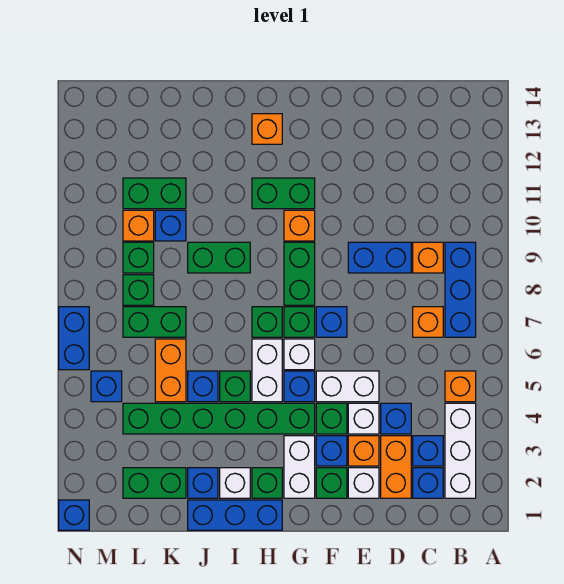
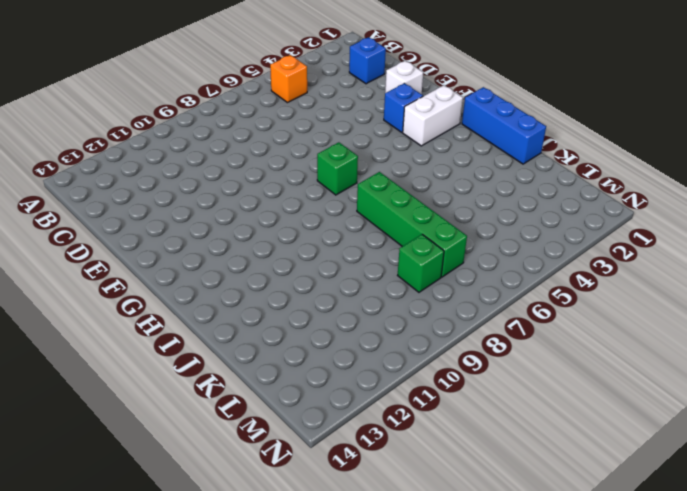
green brick I7:L7 level 1 -> green brick K7:L7 level 1
none -> white brick B2:B4 level 1
none -> blue brick B7:B9 level 1
none -> blue brick C3 level 1
none -> orange brick C7 level 1

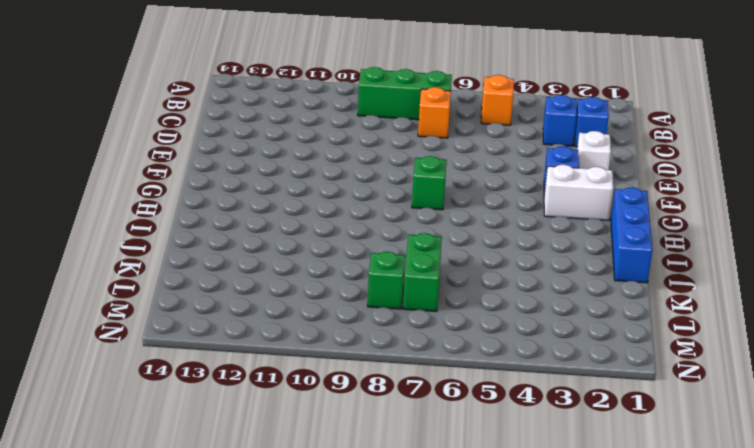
green brick B7:B9 level 1 -> blue brick B7:B9 level 1
none -> white brick B2:B4 level 1
none -> orange brick C9 level 1
none -> orange brick D2:D3 level 1
none -> blue brick D4 level 1

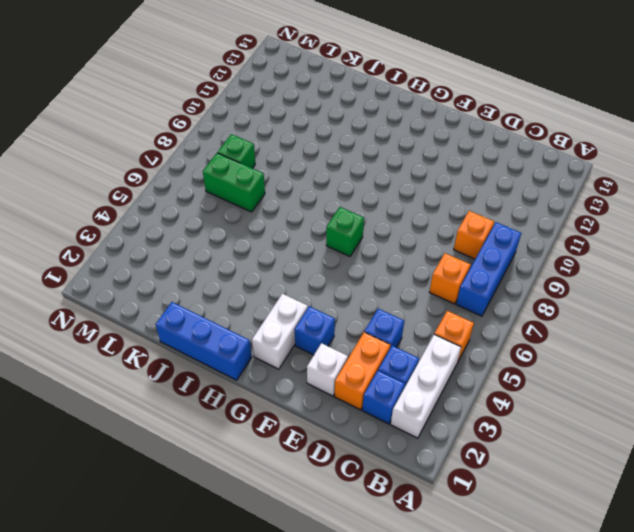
none -> blue brick D9:E9 level 1
none -> orange brick E3 level 1
none -> white brick E4 level 1
none -> white brick E5:F5 level 1

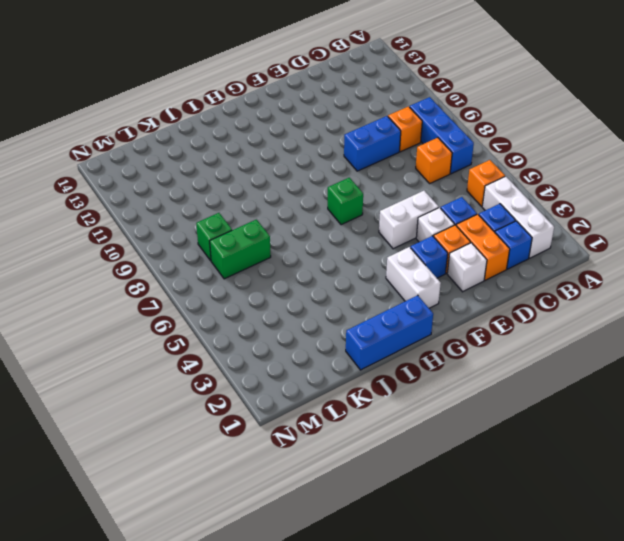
none -> green brick F2 level 1
none -> green brick F4 level 1
none -> blue brick F7 level 1
none -> green brick G4:L4 level 1

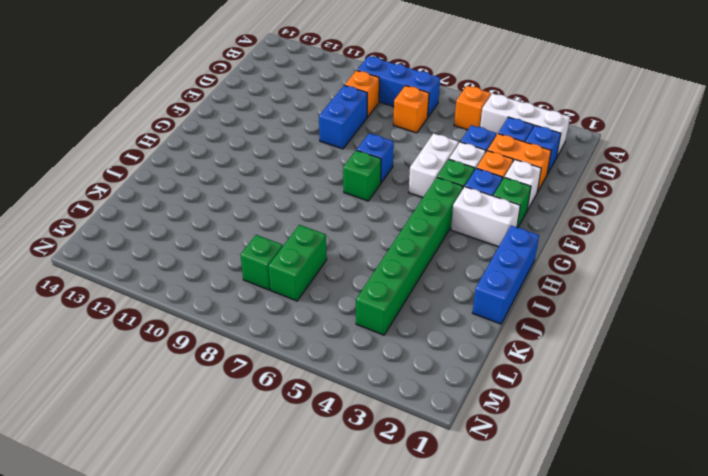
none -> blue brick G5 level 1
none -> white brick G6 level 1
none -> green brick G8:G9 level 1
none -> orange brick G10 level 1

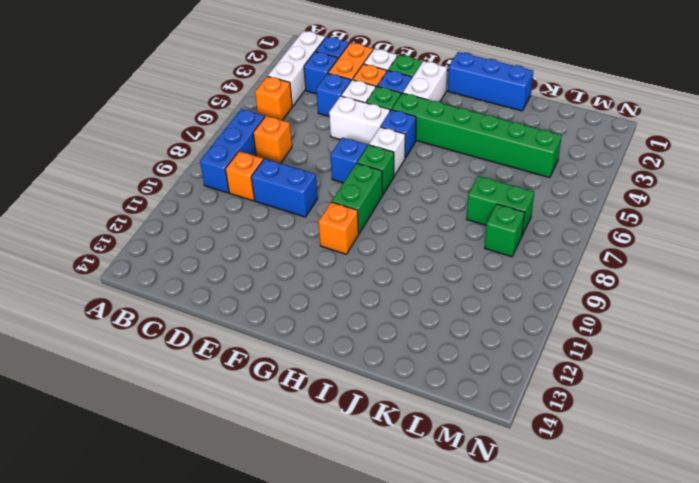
none -> green brick G11:H11 level 1
none -> green brick H2 level 1
none -> white brick H5:H6 level 1
none -> green brick H7 level 1

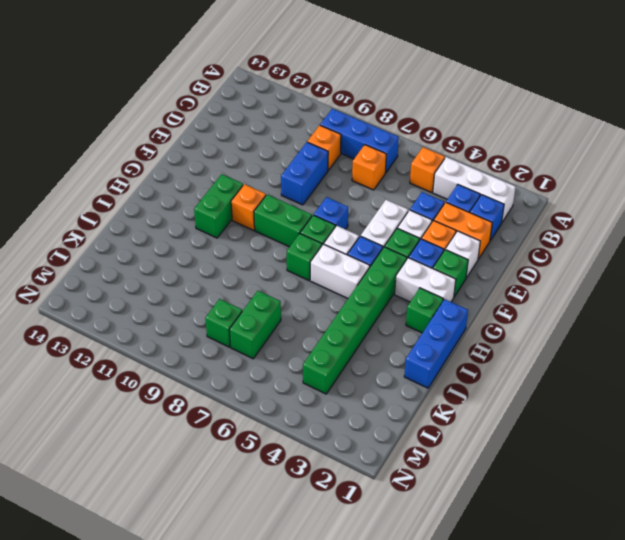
none -> orange brick H13 level 1
none -> white brick I2 level 1
none -> green brick I5 level 1
none -> green brick I9:J9 level 1

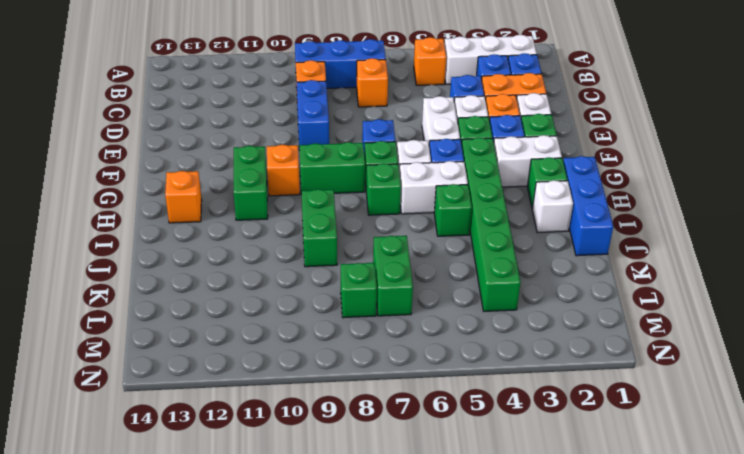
none -> blue brick J2 level 1
none -> blue brick J5 level 1
none -> green brick K2:L2 level 1
none -> orange brick K5:K6 level 1

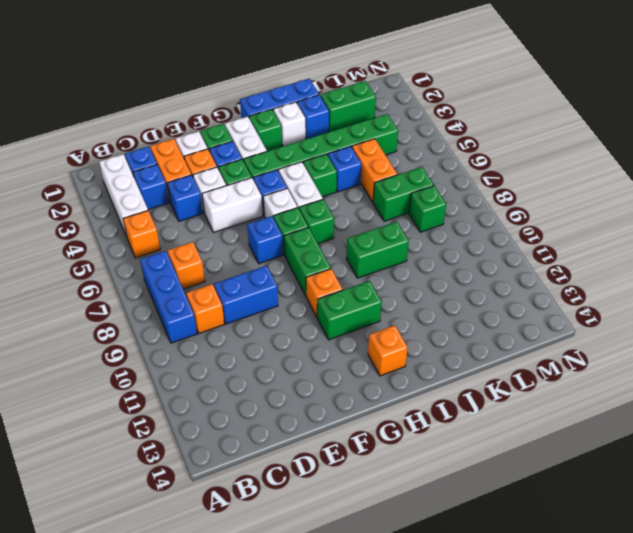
none -> blue brick K10 level 1
none -> green brick K11:L11 level 1
none -> green brick L9 level 1
none -> orange brick L10 level 1

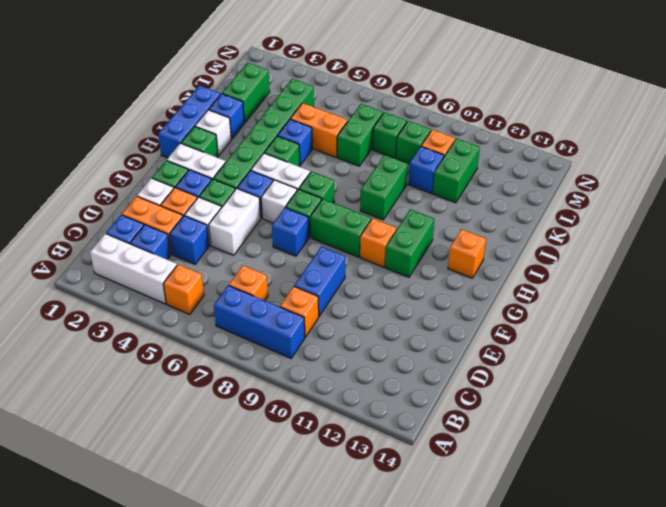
none -> blue brick M5 level 1
none -> blue brick N1 level 1
none -> blue brick N6:N7 level 1

